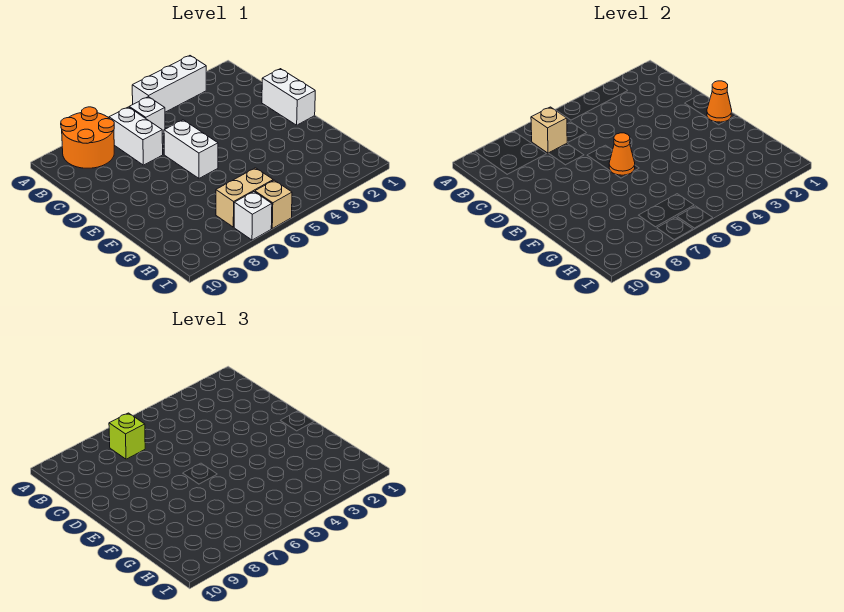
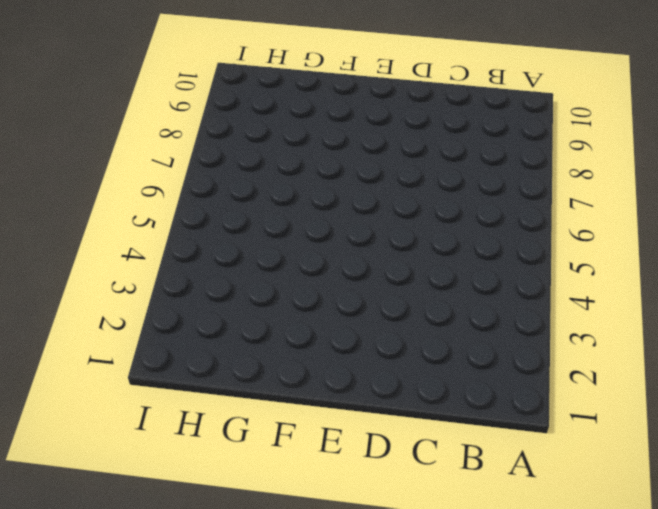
none -> white brick A3:A5 level 1
none -> orange round brick A8:B9 level 1
none -> white brick B6 level 1

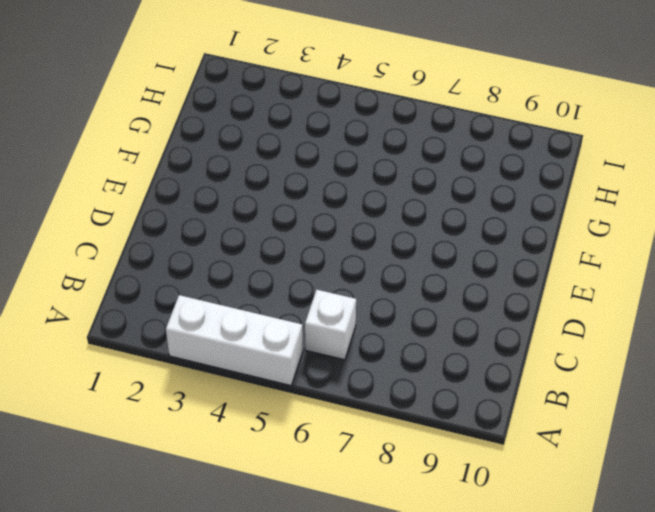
none -> orange round brick A8:B9 level 1
none -> white brick B7:C7 level 1
none -> white brick D1:E1 level 1

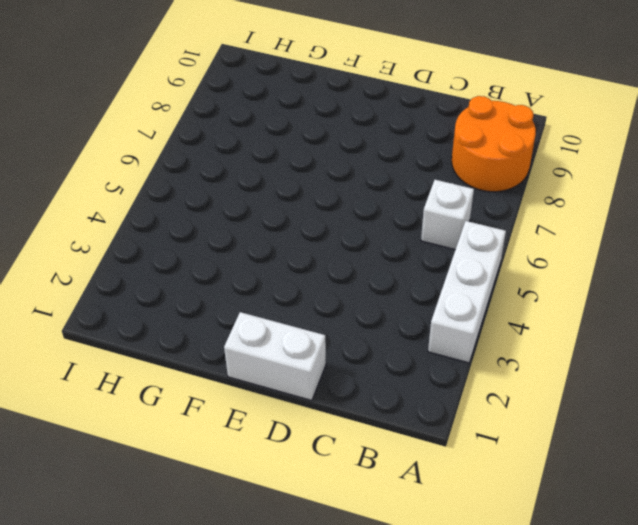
none -> white brick B7:C7 level 1
none -> white brick D6:E6 level 1
none -> tan brick H6:H7 level 1

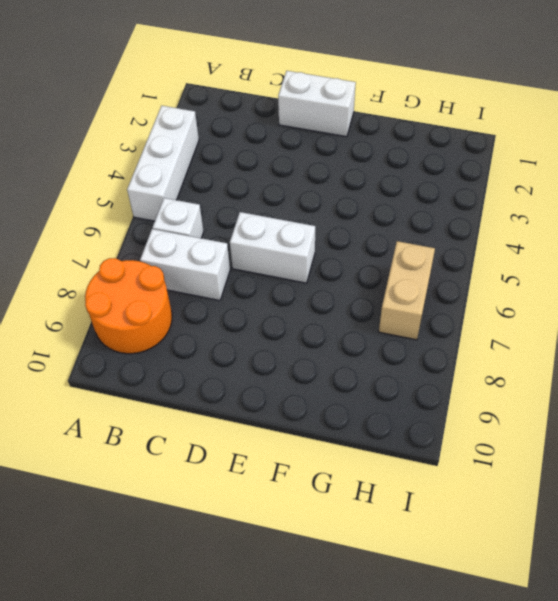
none -> tan brick I6 level 1
none -> white brick I7 level 1
none -> tan brick B7 level 2

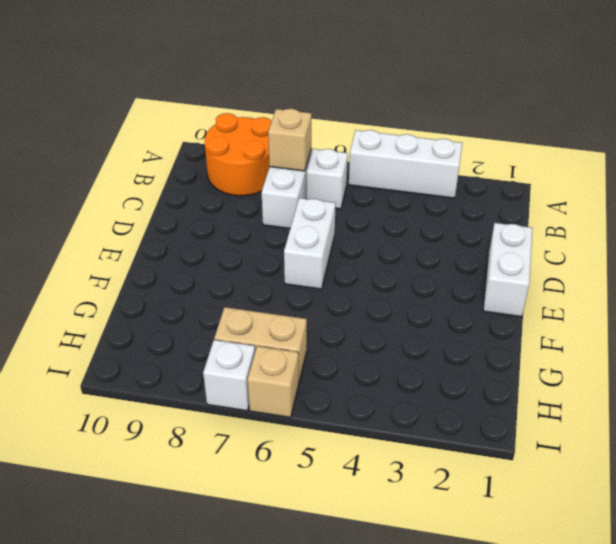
none -> orange cone E1 level 2
none -> orange cone E6 level 2
none -> lime brick B7 level 3

